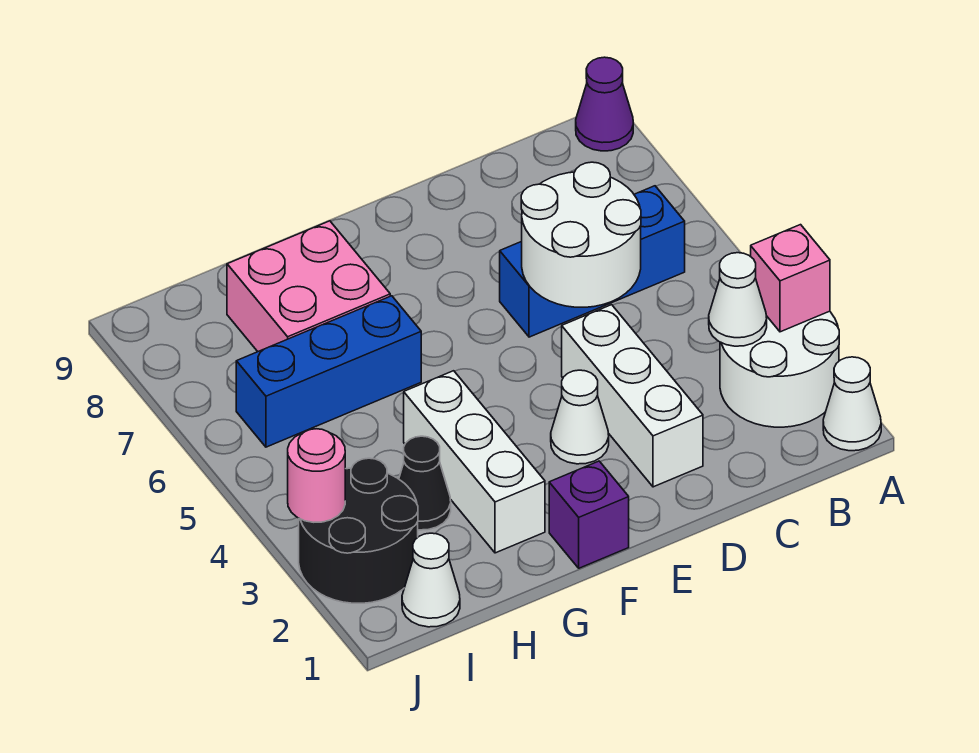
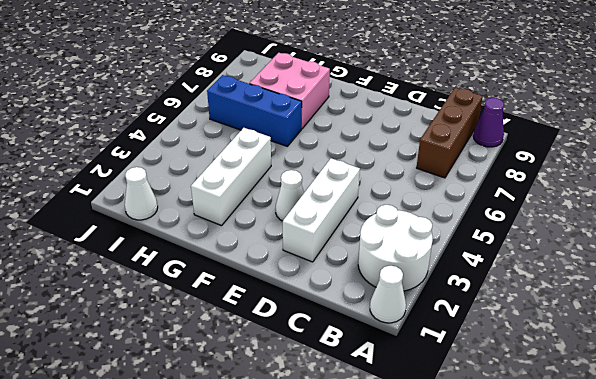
brown brick B7:B9 level 1 -> none
none -> blue brick B6:D6 level 1
none -> purple brick F1 level 1
none -> black cone H3 level 1

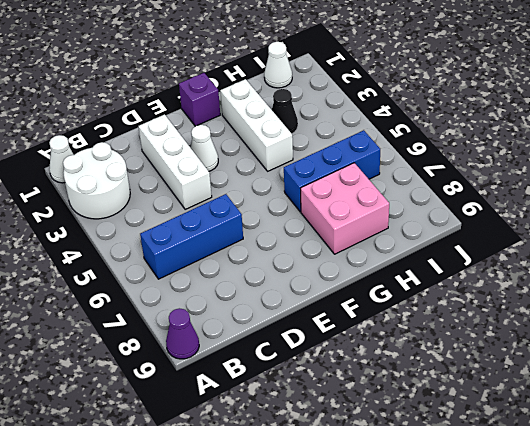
none -> black round brick I2:J3 level 1
none -> pink brick A3 level 2
none -> white cone B3 level 2

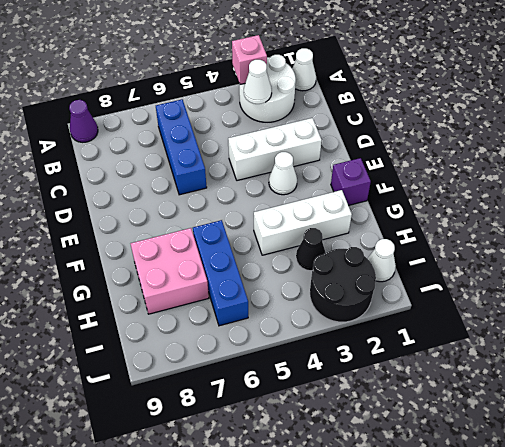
none -> white round brick C5:D6 level 2
none -> pink round brick J3 level 2

